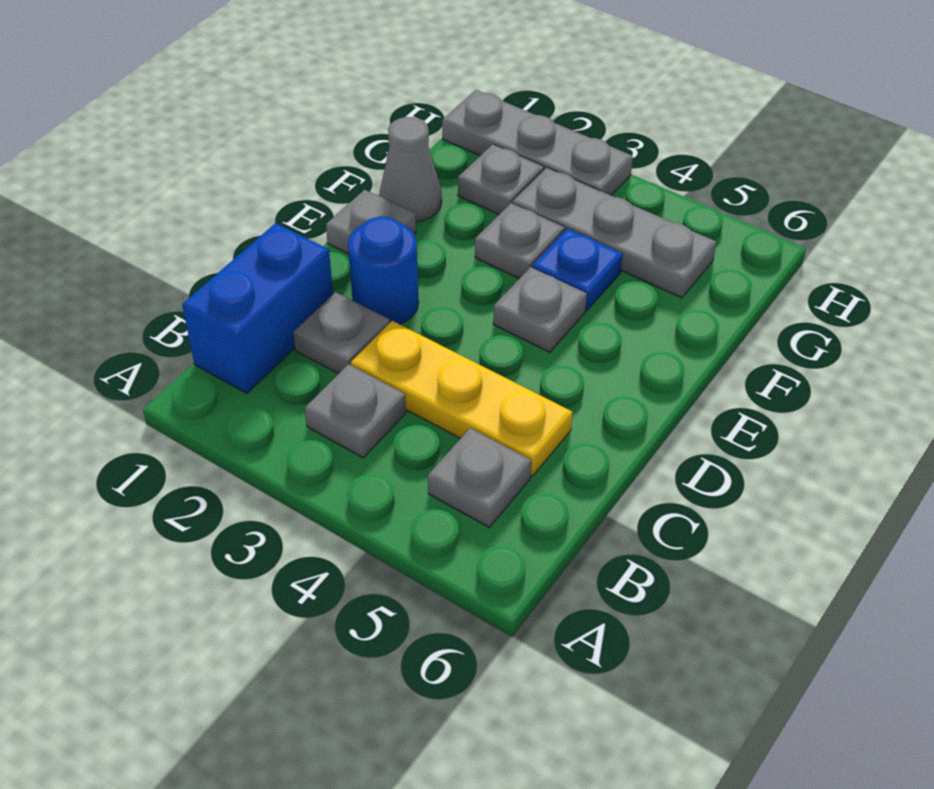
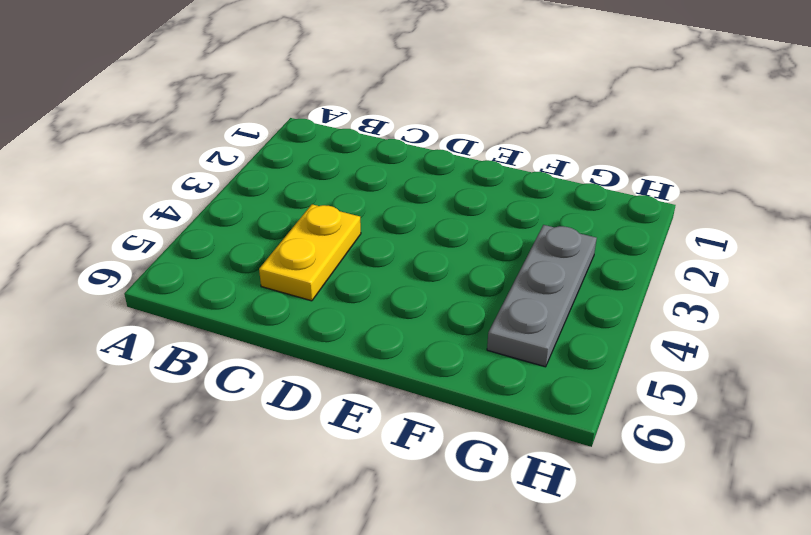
yellow plate C4:C5 level 1 -> yellow plate C3:C5 level 1
none -> blue brick B1:C1 level 1
none -> grey plate B3 level 1
none -> grey plate B5 level 1

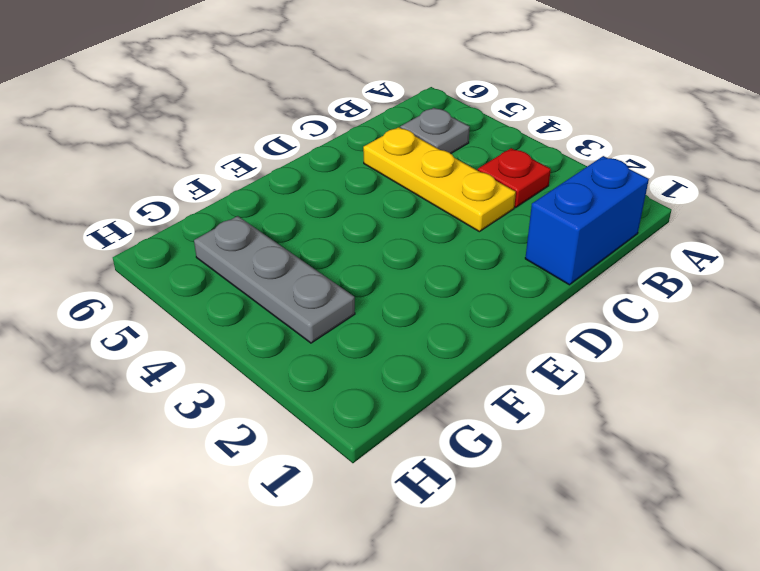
red plate B3 level 1 -> grey plate B3 level 1
none -> grey plate C2 level 1
none -> blue round brick D2 level 1
none -> grey plate E1 level 1

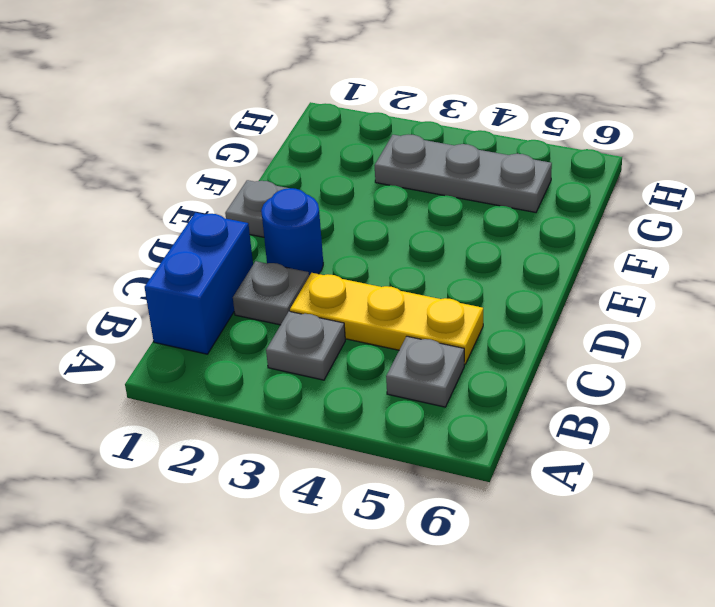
none -> grey plate E4 level 1
none -> grey cone F1 level 1
none -> grey plate F3 level 1

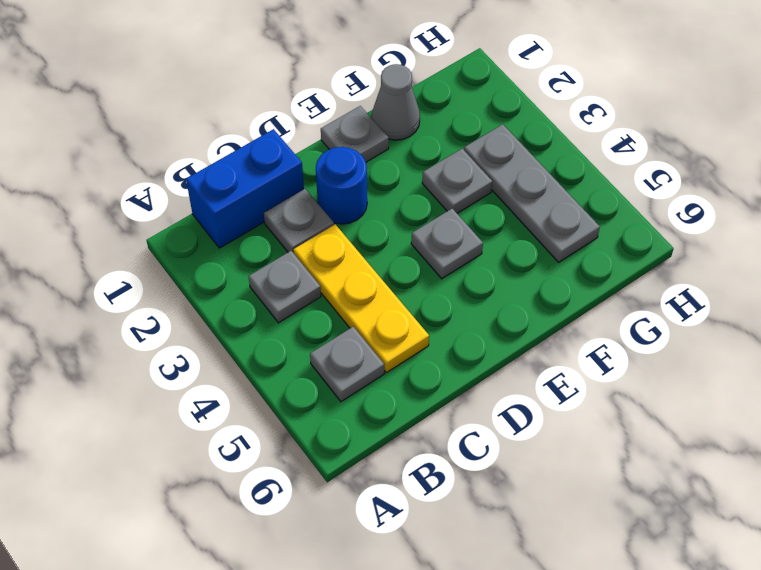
none -> blue plate F4 level 1
none -> grey plate G2 level 1
none -> grey plate H1:H3 level 1

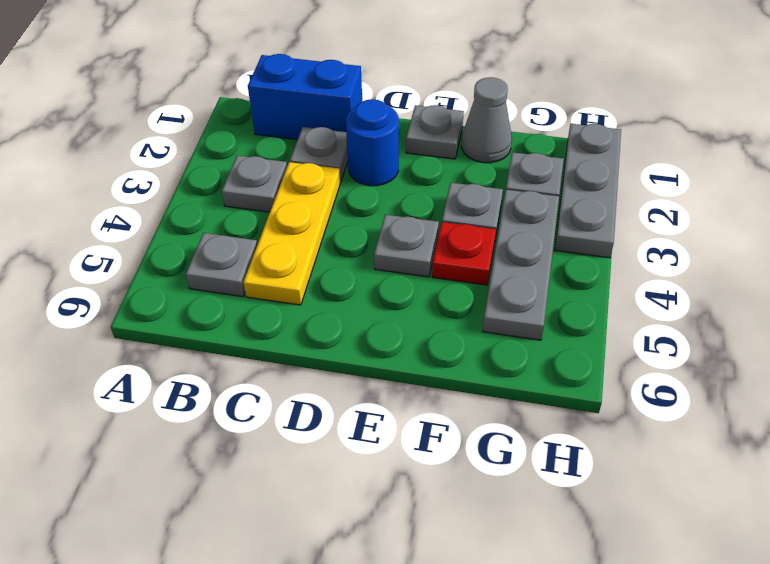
red plate F4 level 1 -> blue plate F4 level 1

